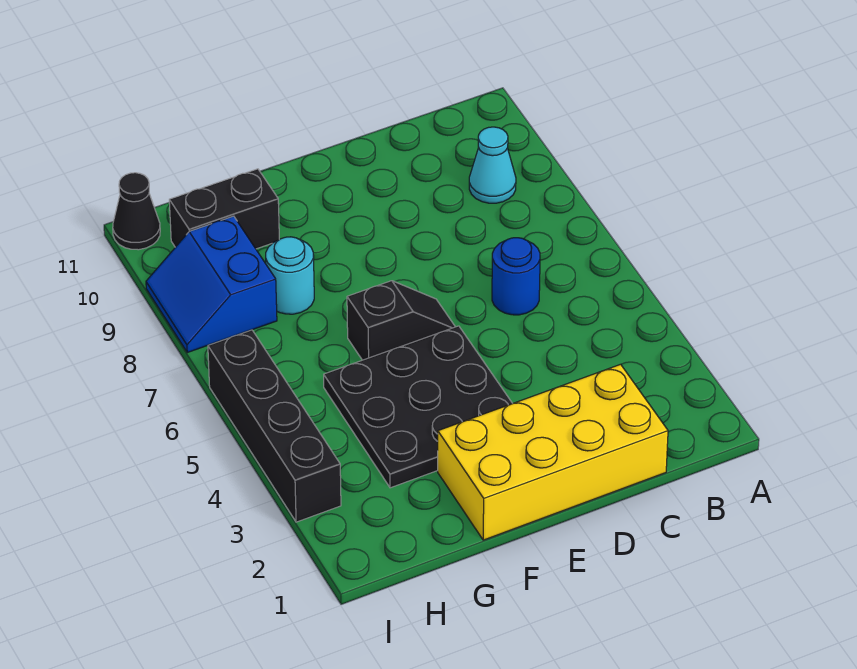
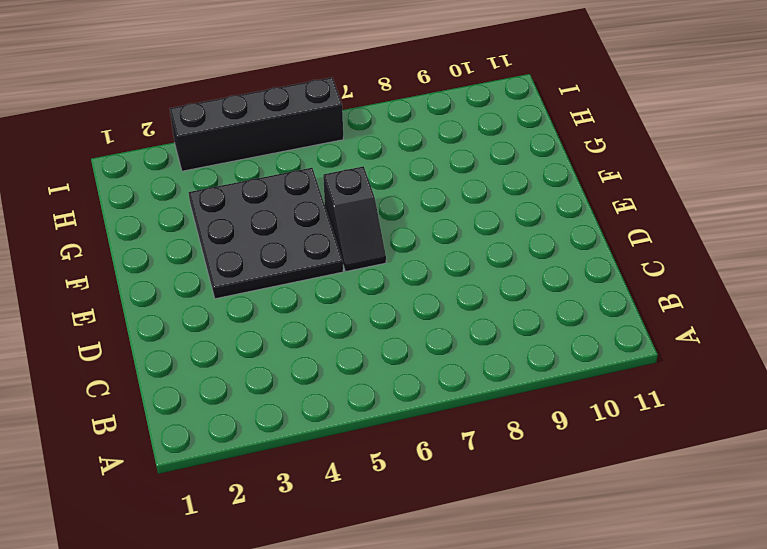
none -> cyan cone B9 level 1
none -> yellow brick C1:F2 level 1

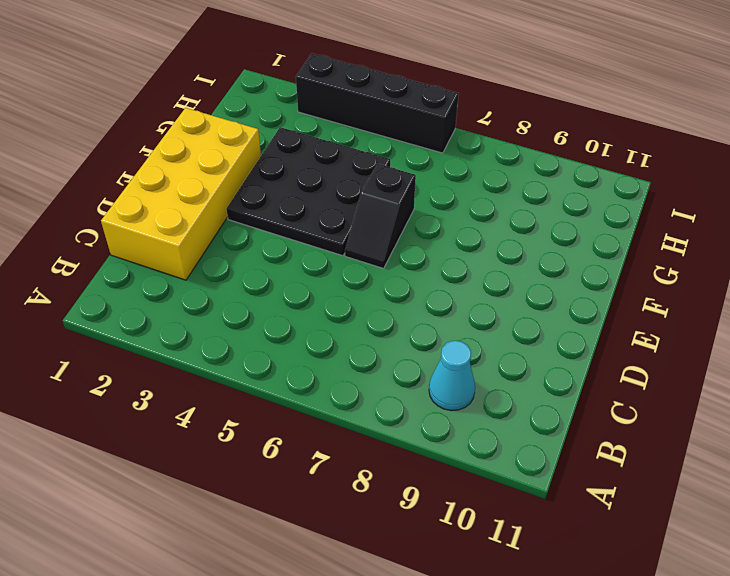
none -> blue round brick C6 level 1
none -> cyan round brick G8 level 1

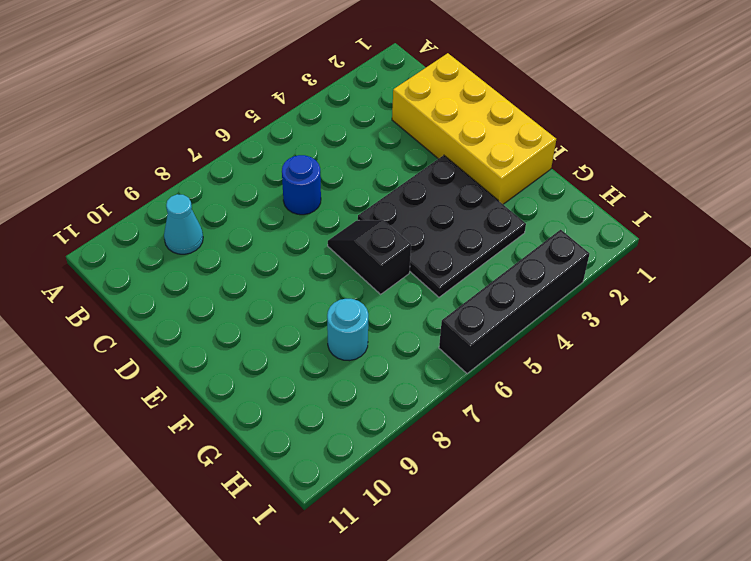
none -> black brick G10:H10 level 1
none -> blue slope H8:I9 level 1 top H

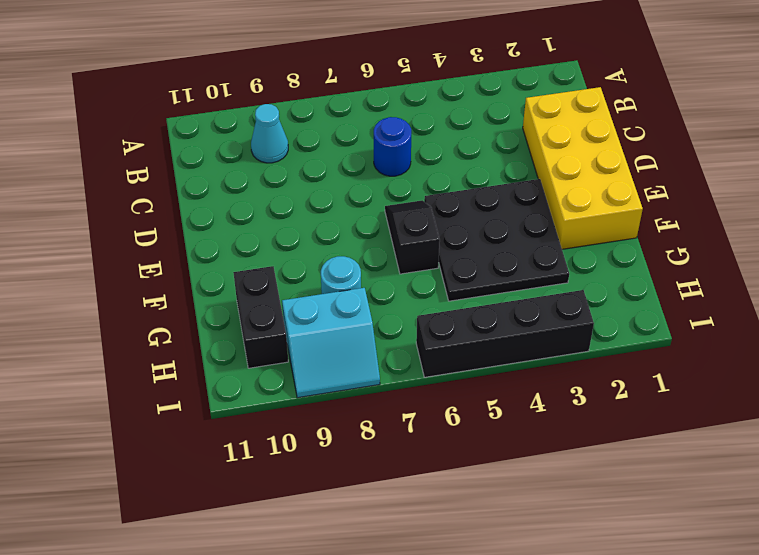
cyan slope H8:I9 level 1 top H -> blue slope H8:I9 level 1 top H
none -> black cone I11 level 1

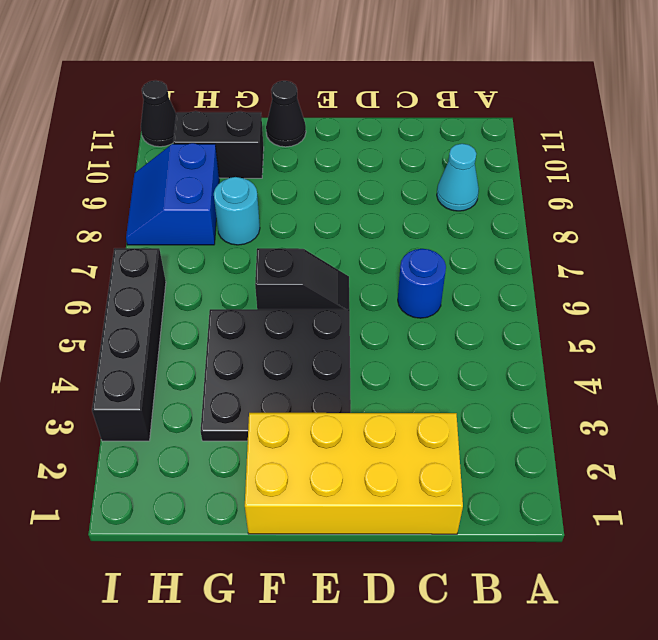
black cone F11 level 1 -> none

